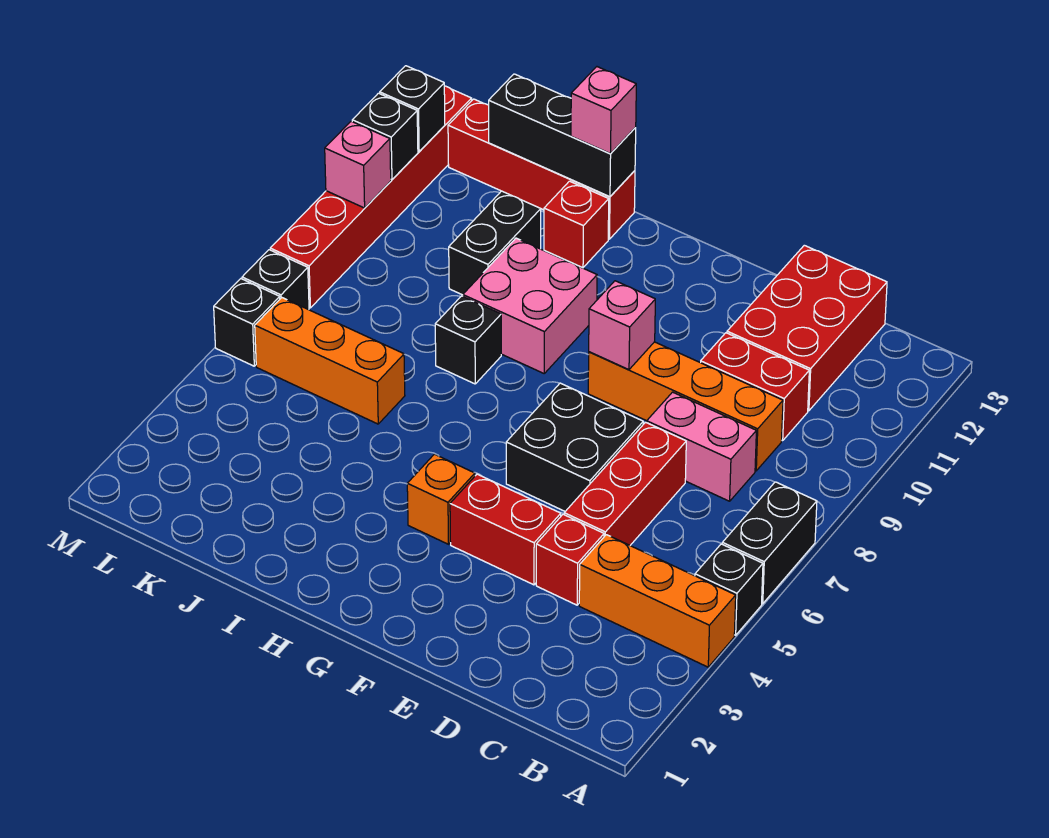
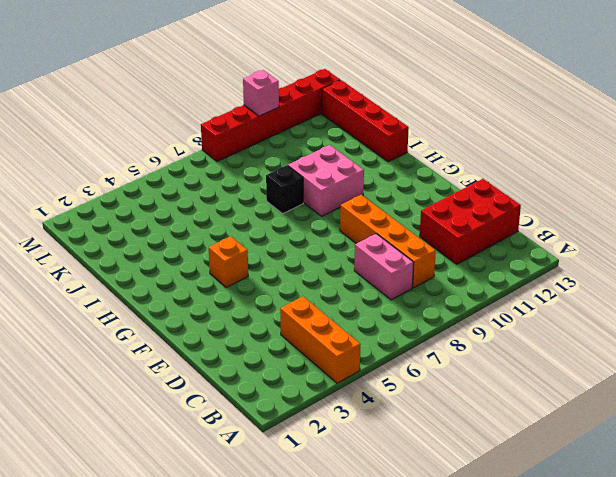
none -> black brick A5 level 1
none -> black brick A6:A7 level 1
none -> red brick C10:D10 level 1

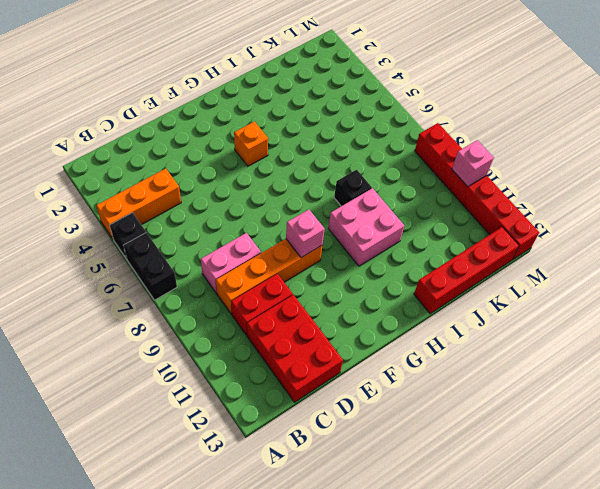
none -> red brick D4 level 1
none -> red brick D5:D7 level 1
none -> red brick E4:F4 level 1

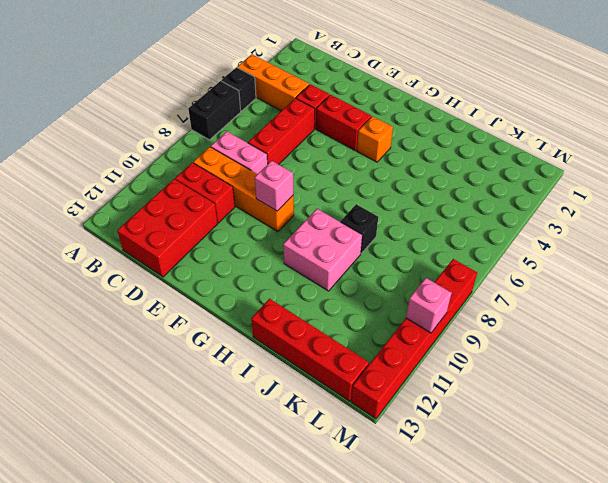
none -> black brick E6:F7 level 1
none -> red brick I12 level 1
none -> orange brick J6:L6 level 1

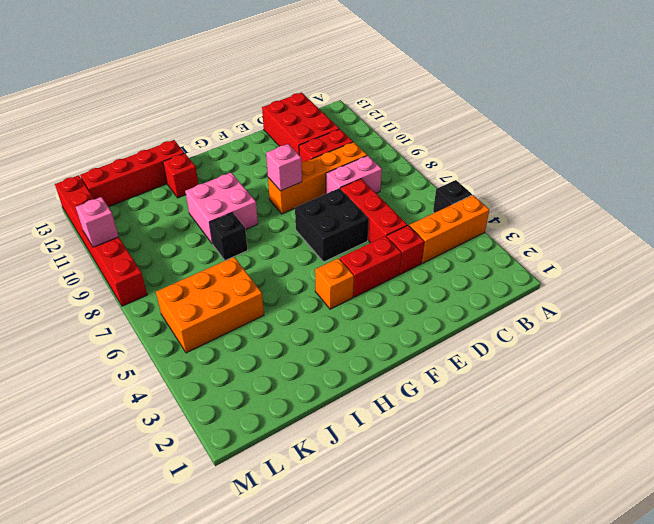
orange brick J5:L6 level 1 -> orange brick J6:L6 level 1
none -> black brick A6:A7 level 1
none -> black brick J10:J11 level 1
none -> black brick M6 level 1

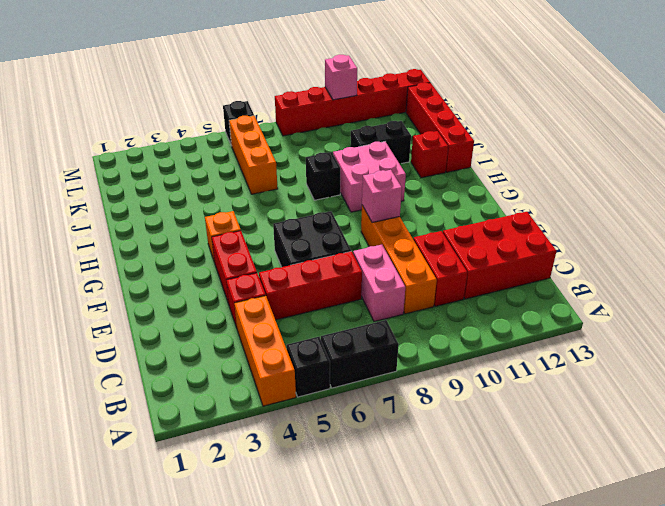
none -> black brick M7 level 1
none -> black brick I13:K13 level 2
none -> black brick M11 level 2

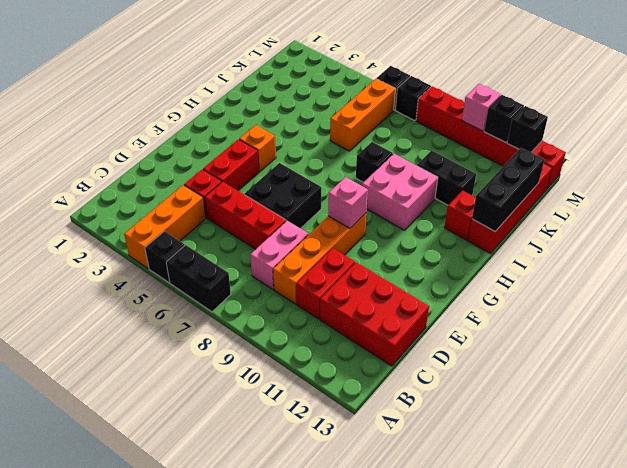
none -> pink brick I13 level 3

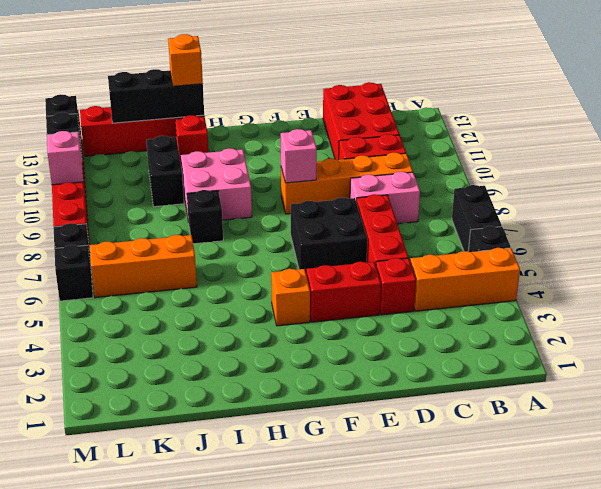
orange brick I13 level 3 -> pink brick I13 level 3

